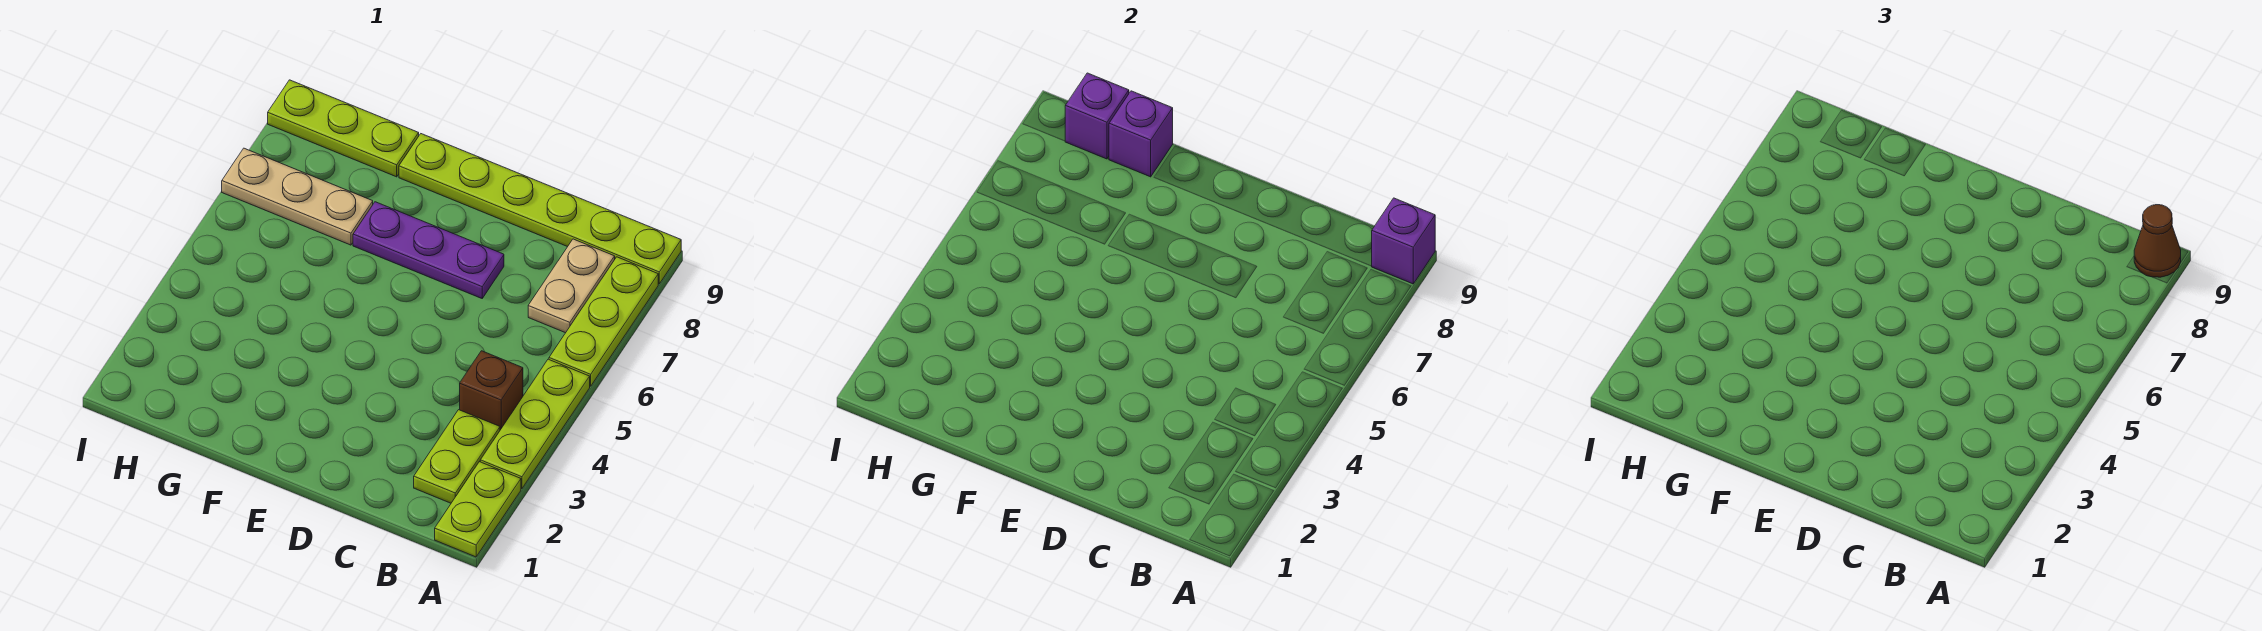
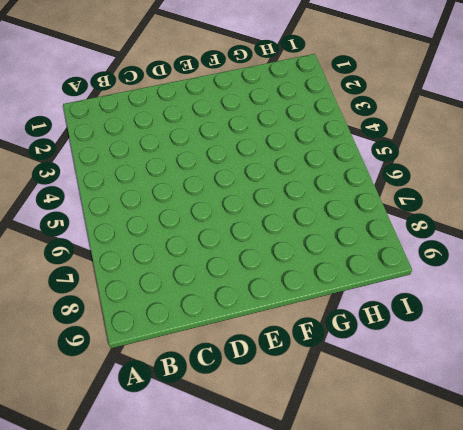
none -> lime plate A1:A2 level 1
none -> lime plate A3:A5 level 1
none -> lime plate A6:A8 level 1

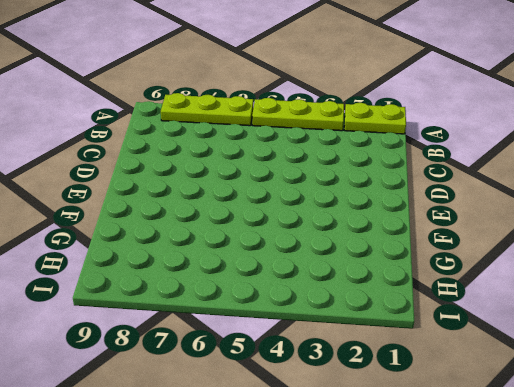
none -> lime plate A9:F9 level 1
none -> lime plate B2:B3 level 1
none -> brown brick B4 level 1

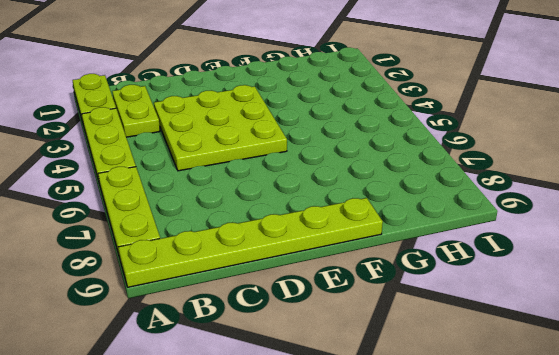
lime plate C3:E5 level 1 -> none
none -> brown brick B4 level 1
none -> tan plate B7:B8 level 1
none -> purple plate D7:F7 level 1

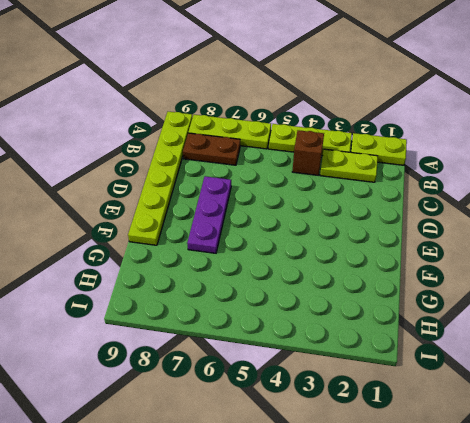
brown plate B7:B8 level 1 -> tan plate B7:B8 level 1
none -> tan plate G7:I7 level 1
none -> lime plate G9:I9 level 1
none -> purple brick A9 level 2

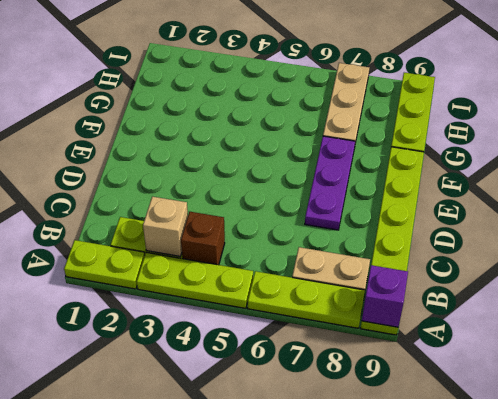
tan brick B3 level 2 -> none
none -> purple brick G9 level 2
none -> purple brick H9 level 2
none -> brown cone A9 level 3

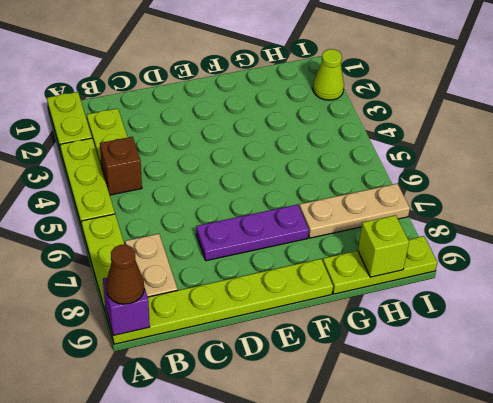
lime brick H9 level 2 -> purple brick H9 level 2
lime cone I2 level 1 -> none
none -> purple brick G9 level 2

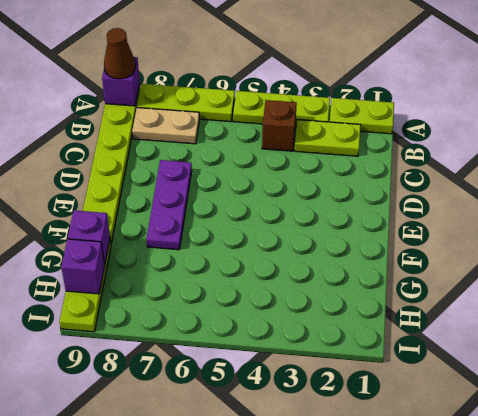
none -> tan plate G7:I7 level 1

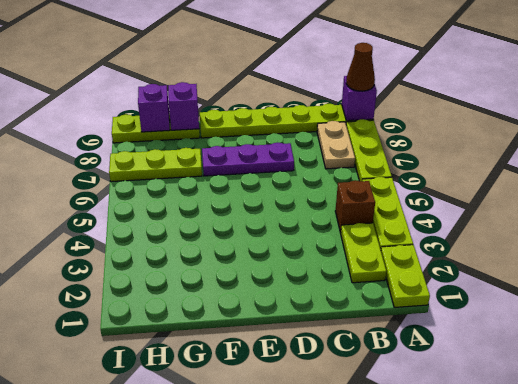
lime plate G7:I7 level 1 -> tan plate G7:I7 level 1

